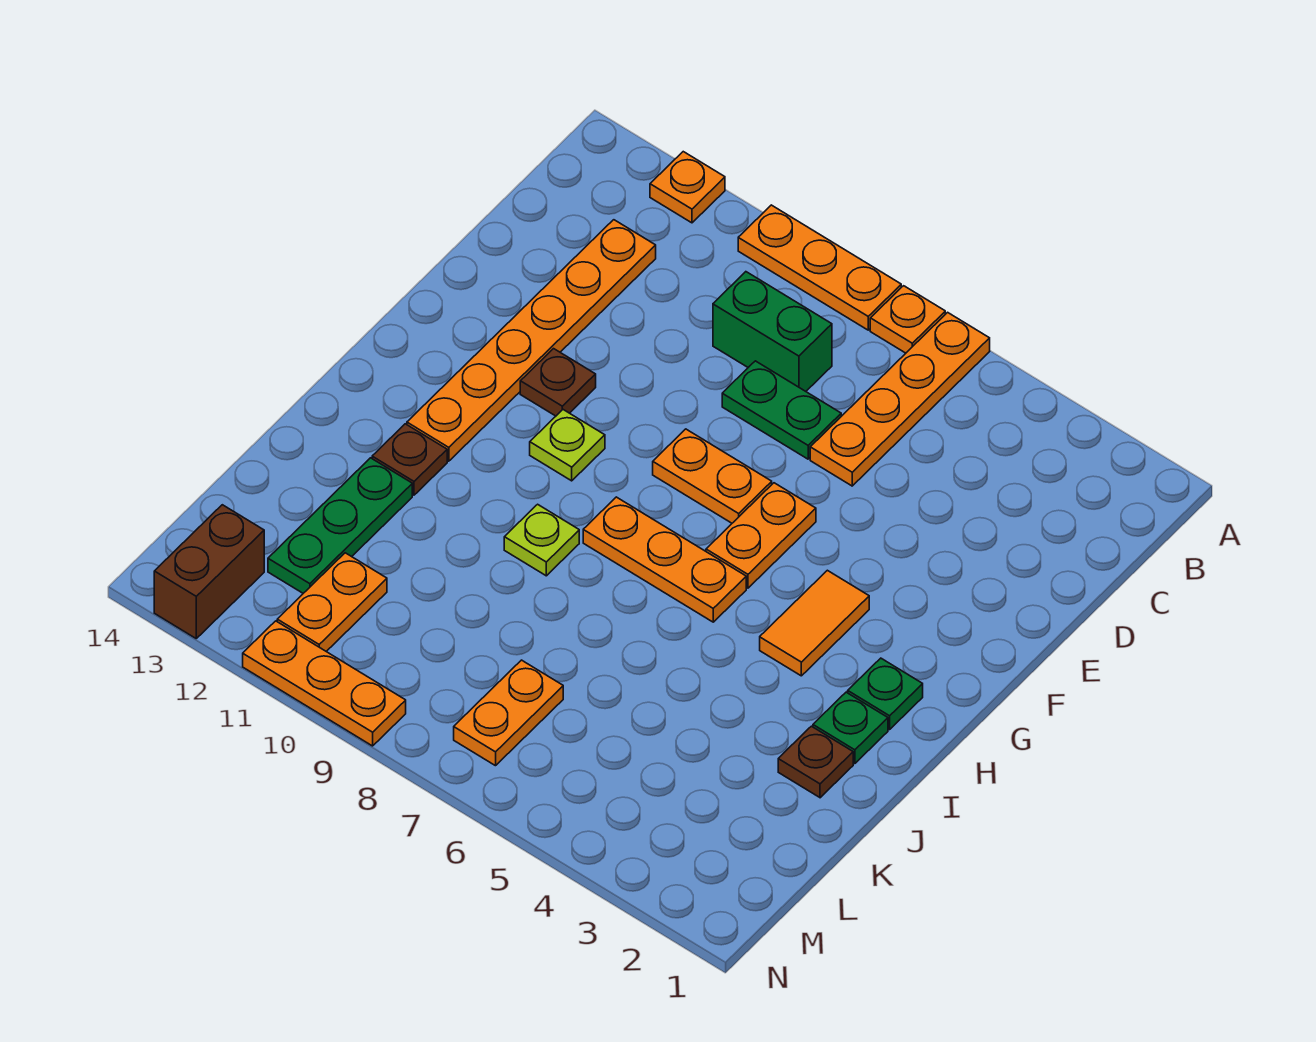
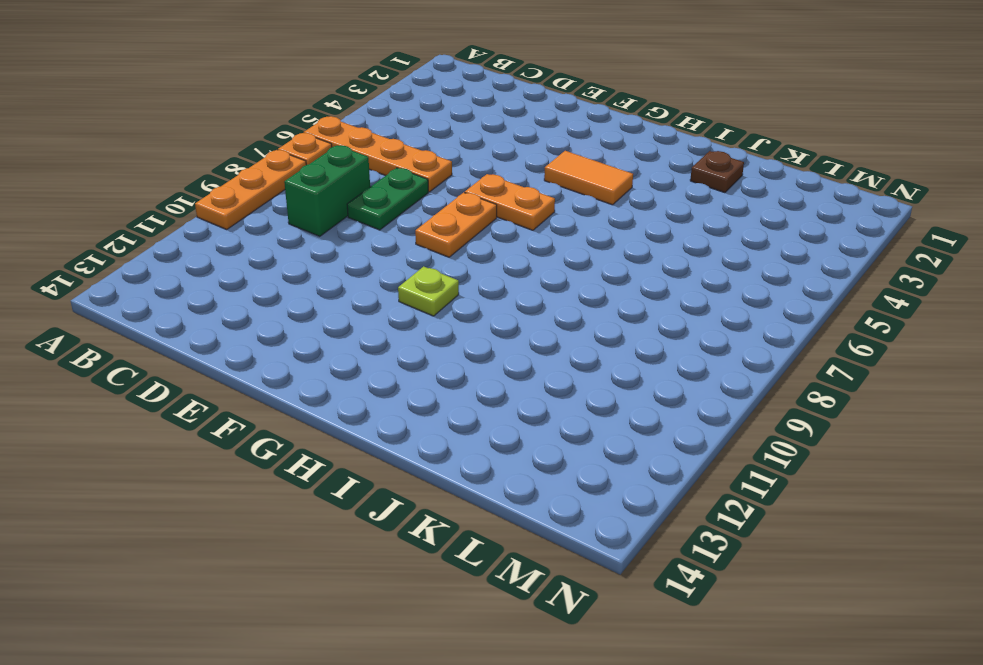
none -> orange plate A12 level 1
none -> orange plate C12:H12 level 1
none -> brown plate F11 level 1

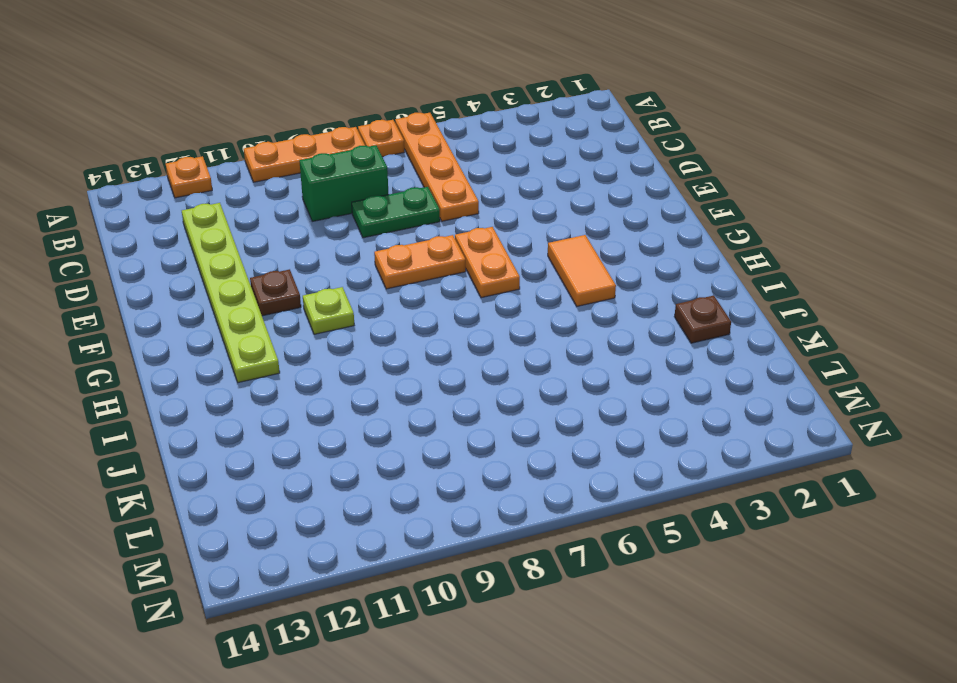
lime plate C12:H12 level 1 -> orange plate C12:H12 level 1
none -> green plate H2 level 1
none -> orange plate H6:H8 level 1
none -> green plate I2 level 1

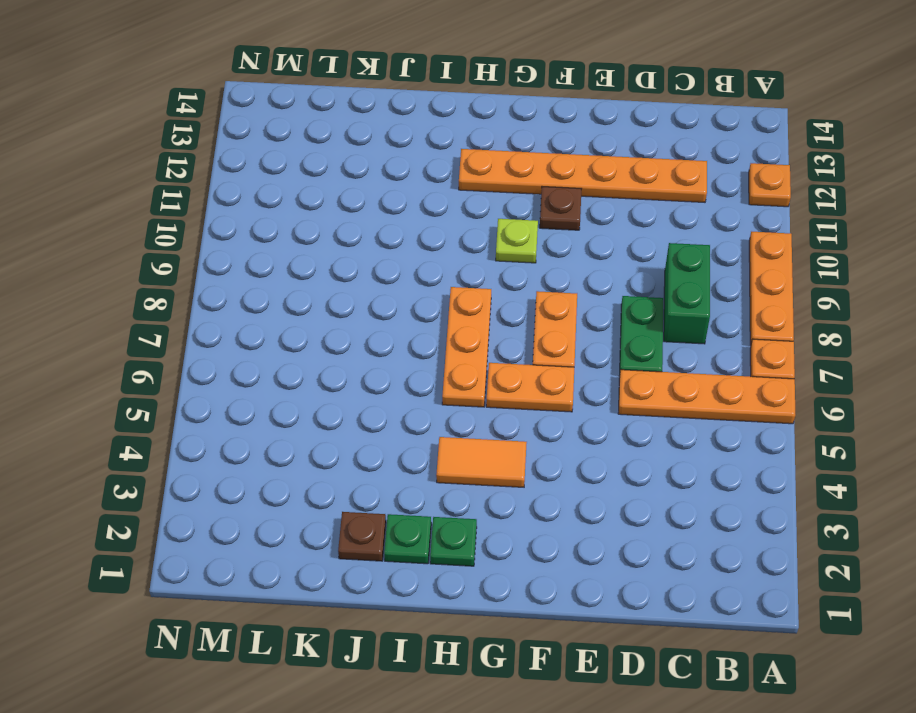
none -> lime plate I9 level 1
none -> brown plate I12 level 1
none -> green plate J12:L12 level 1

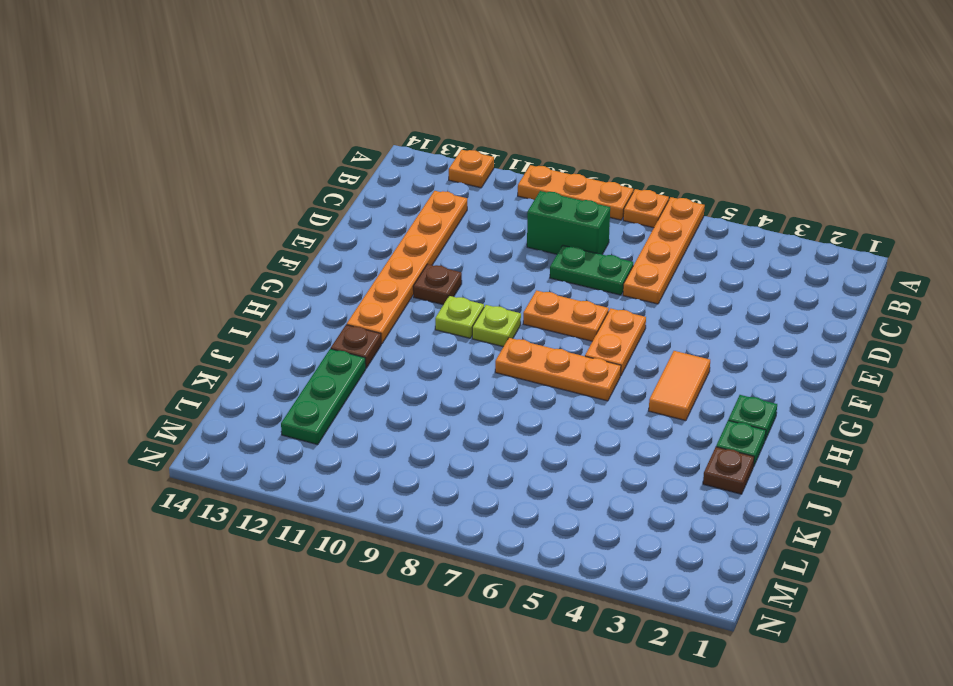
lime plate G9 level 1 -> lime plate I9 level 1
none -> orange plate L7:M7 level 1
none -> orange plate L11:M11 level 1
none -> brown brick M13:N13 level 1

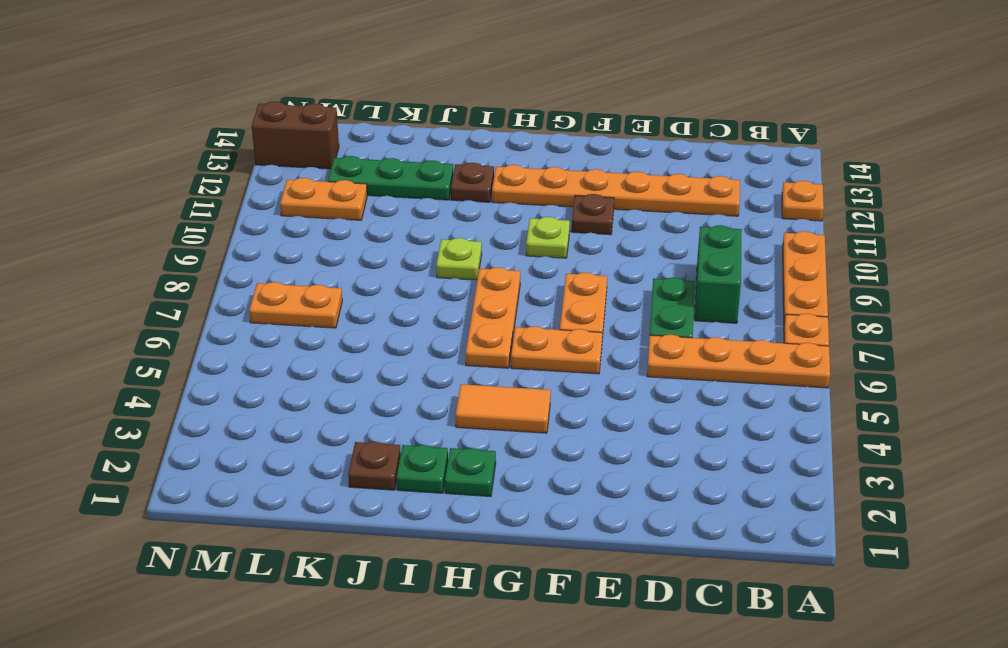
none -> orange plate N9:N11 level 1

